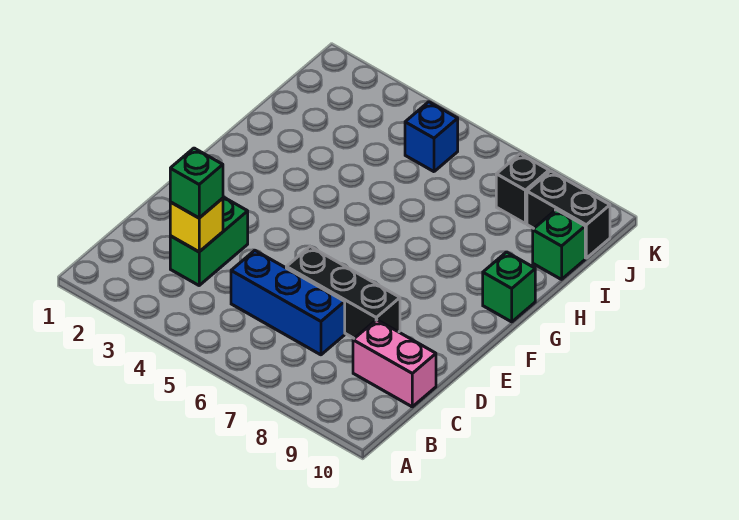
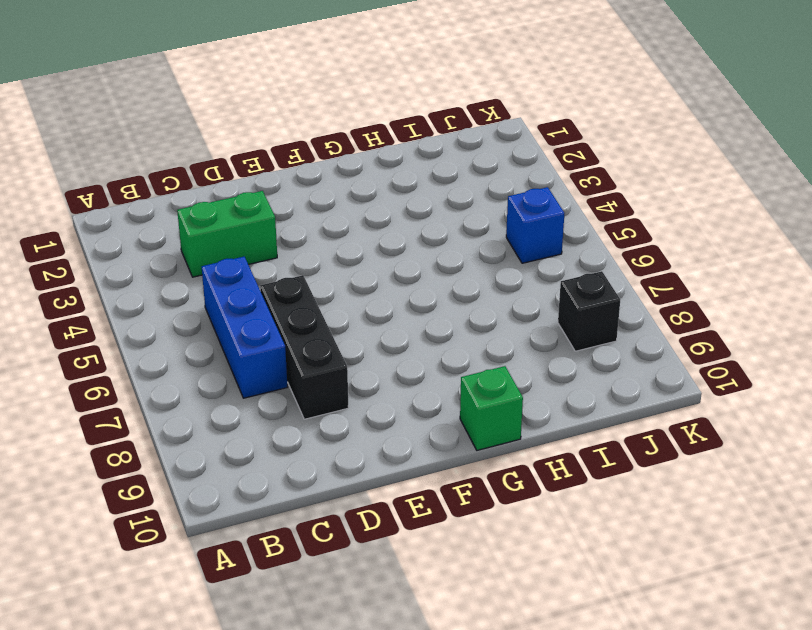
none -> pink brick C9:C10 level 1
none -> green brick I10 level 1

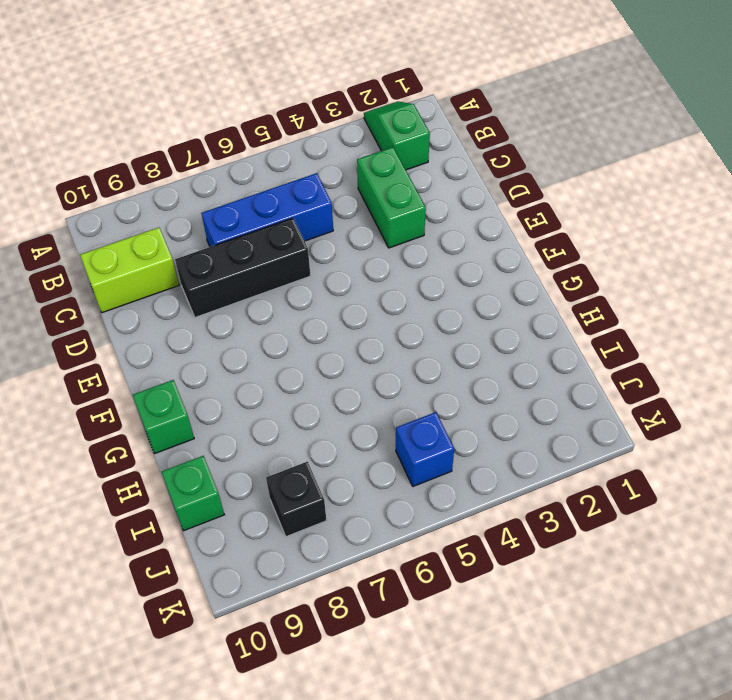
green slope A2:B2 level 1 top B -> none
lime brick C9:C10 level 1 -> pink brick C9:C10 level 1
none -> black brick J9:J10 level 1
none -> yellow brick C3 level 2

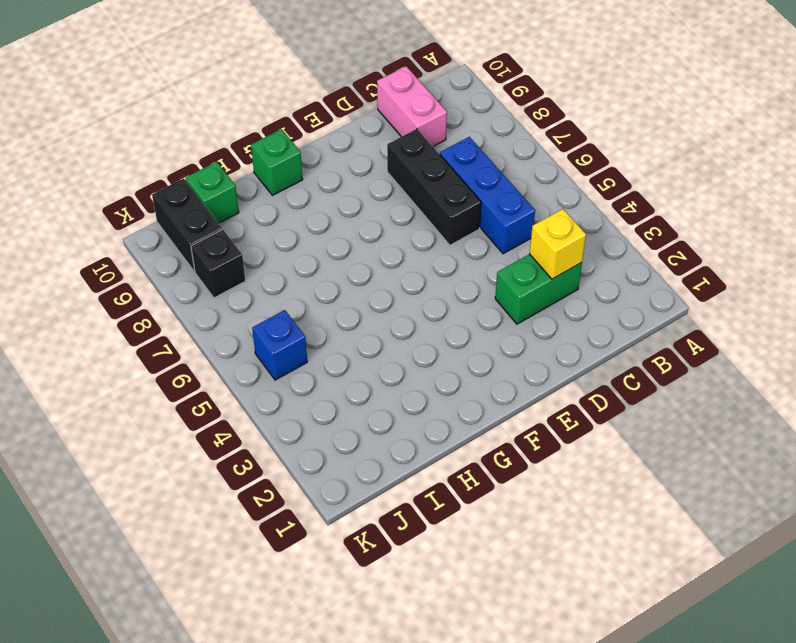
none -> green brick C3 level 3

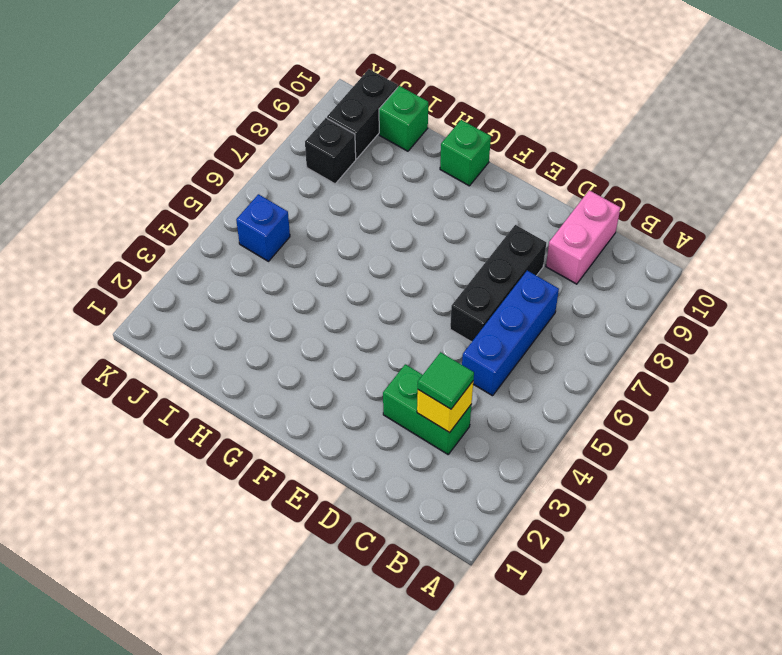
green tile C3 level 3 -> green brick C3 level 3

